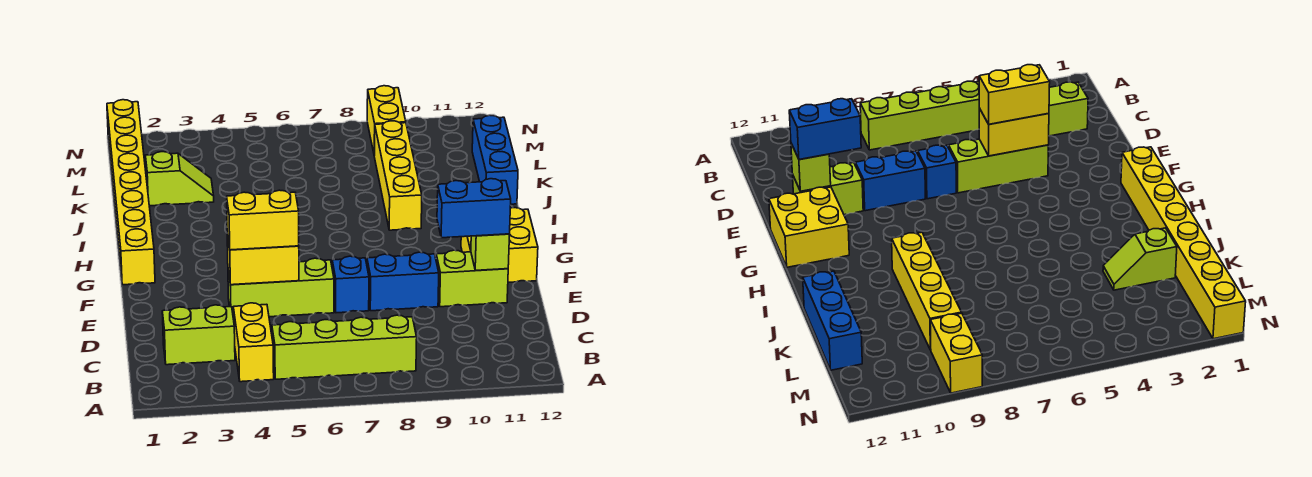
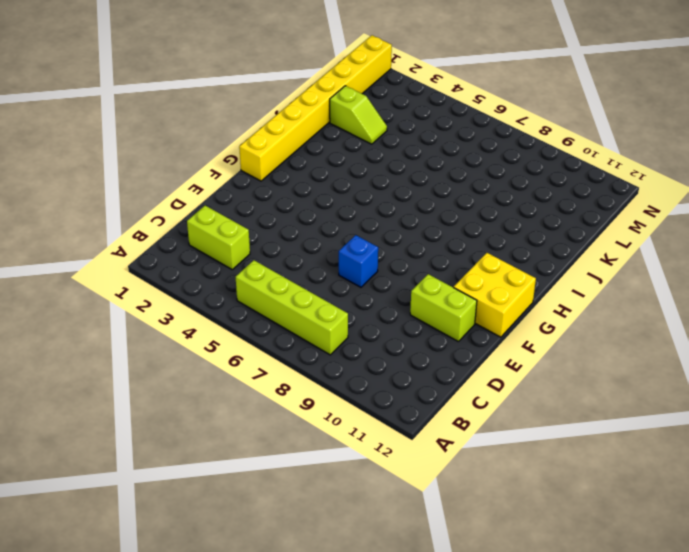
none -> yellow brick B4:C4 level 1
none -> lime brick E4:E6 level 1
none -> blue brick E8:E9 level 1

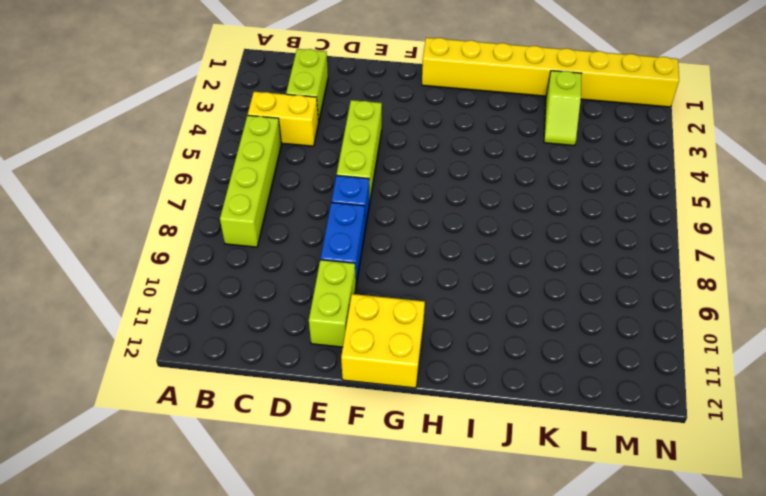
none -> yellow brick I9:L9 level 1
none -> blue brick J12:L12 level 1
none -> yellow brick M9:N9 level 1

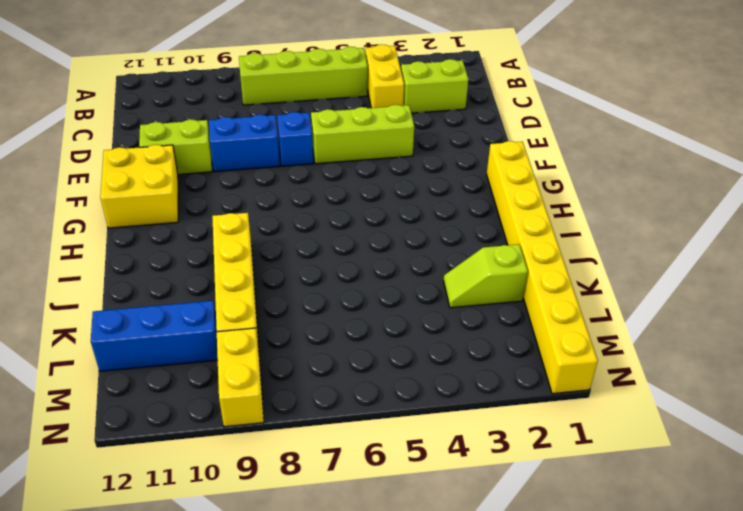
blue brick L10:L12 level 1 -> blue brick J12:L12 level 1
none -> yellow brick E4:E5 level 2
none -> lime brick E11 level 2
none -> yellow brick E4:E5 level 3

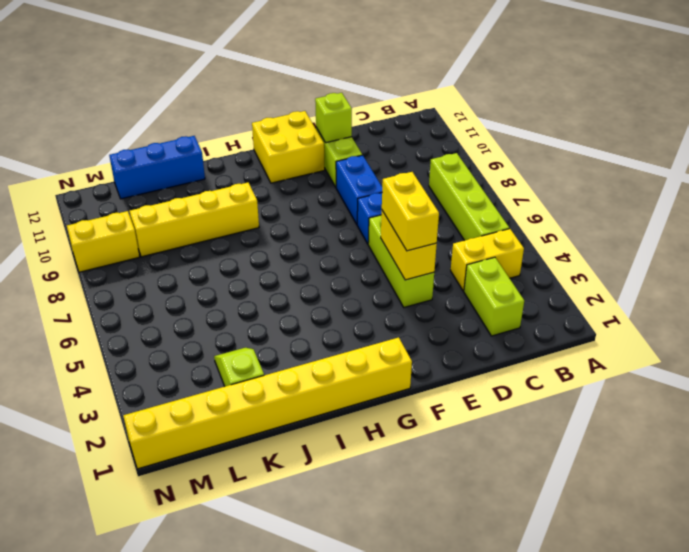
none -> blue brick E10:E11 level 3

